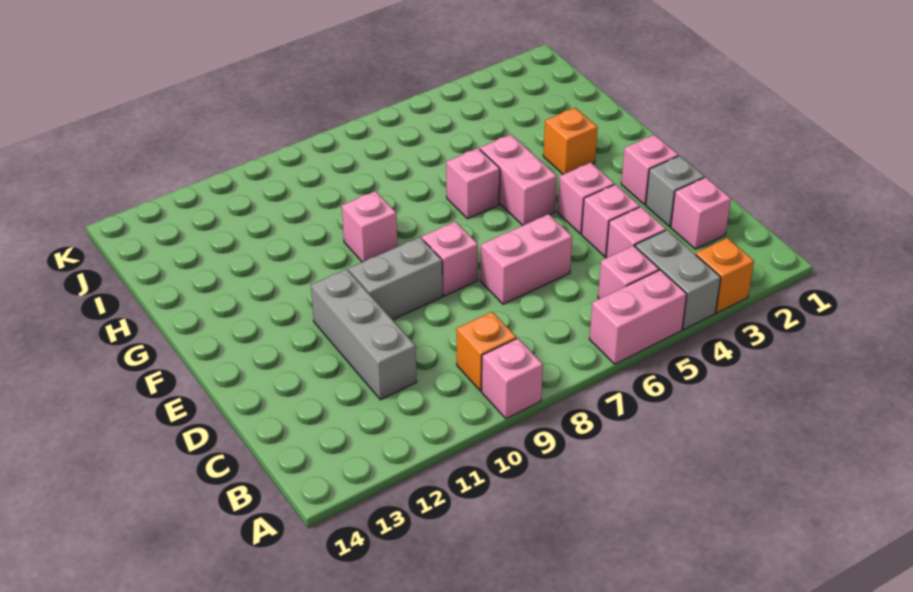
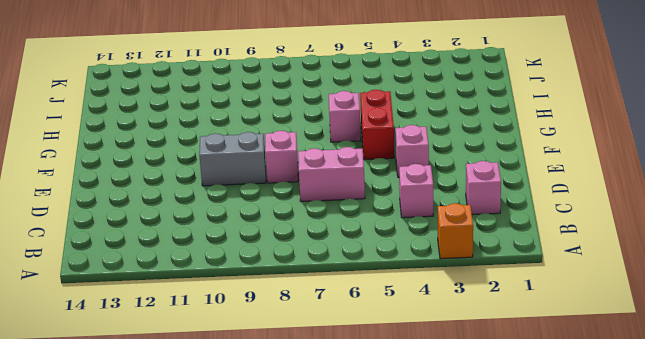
red brick F5:G5 level 1 -> pink brick F5:G5 level 1
none -> grey brick A4:B4 level 1
none -> pink brick A5:A6 level 1
none -> pink brick A9 level 1

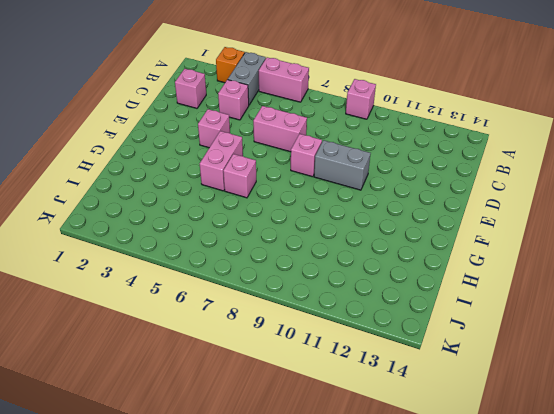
none -> pink brick B5 level 1
none -> orange brick B9 level 1
none -> grey brick C11:E11 level 1

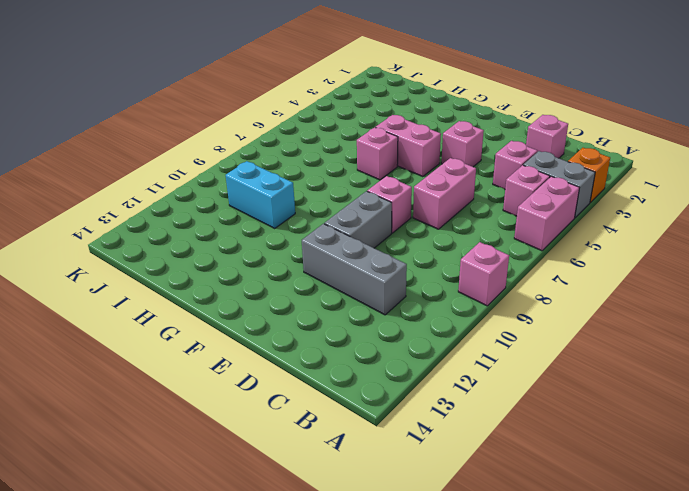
cyan brick H10:I10 level 1 -> none
none -> orange brick B9 level 1
none -> grey brick D2 level 1
none -> pink brick D4 level 1

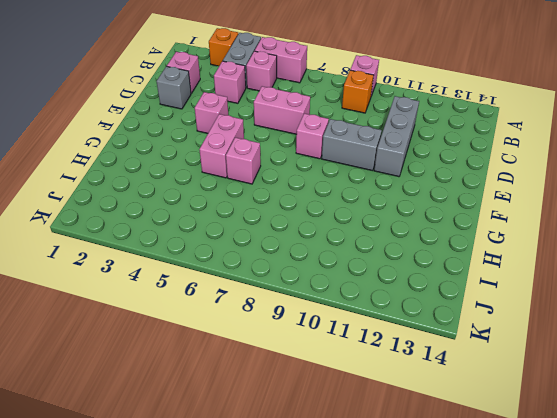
none -> pink brick D4 level 1
none -> pink brick E2 level 1
none -> orange brick G3 level 1

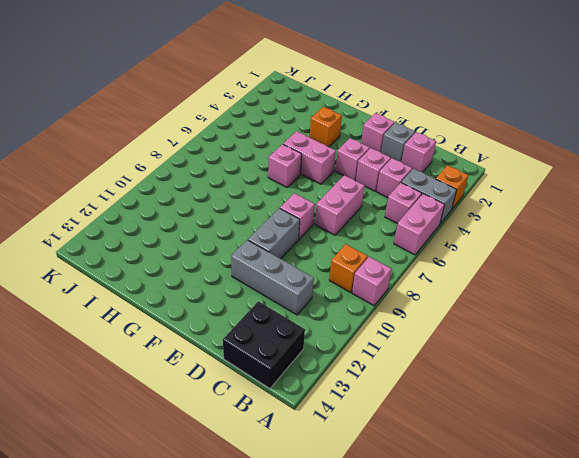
black brick B13:C14 level 1 -> none
none -> pink brick G9 level 1

